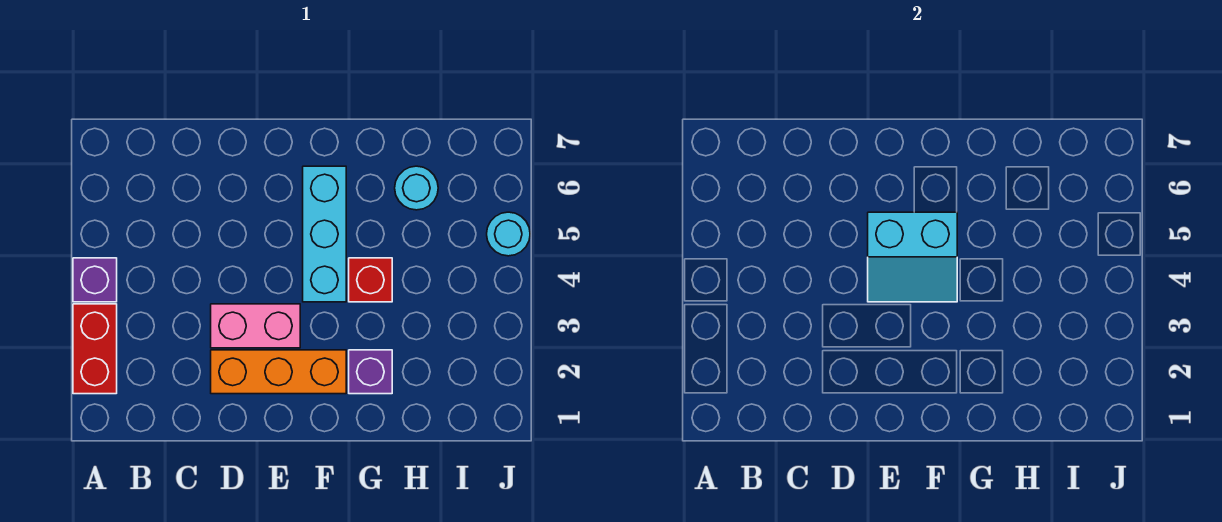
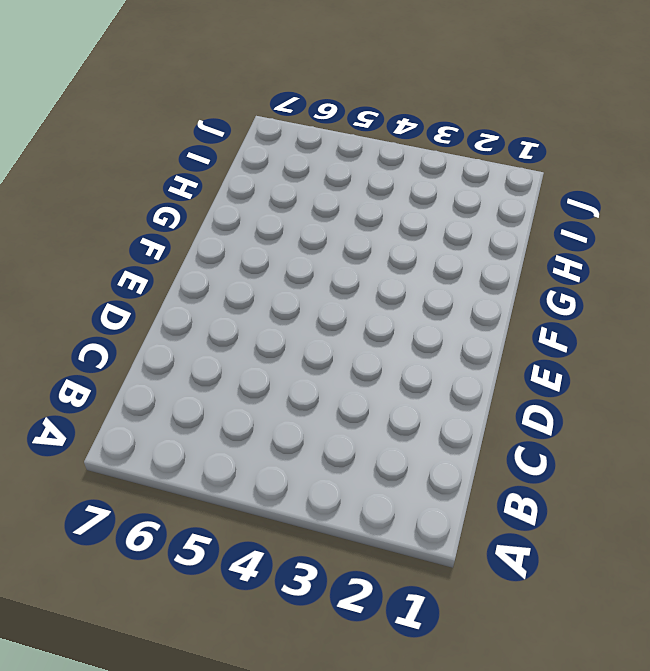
none -> red brick A2:A3 level 1
none -> purple brick A4 level 1

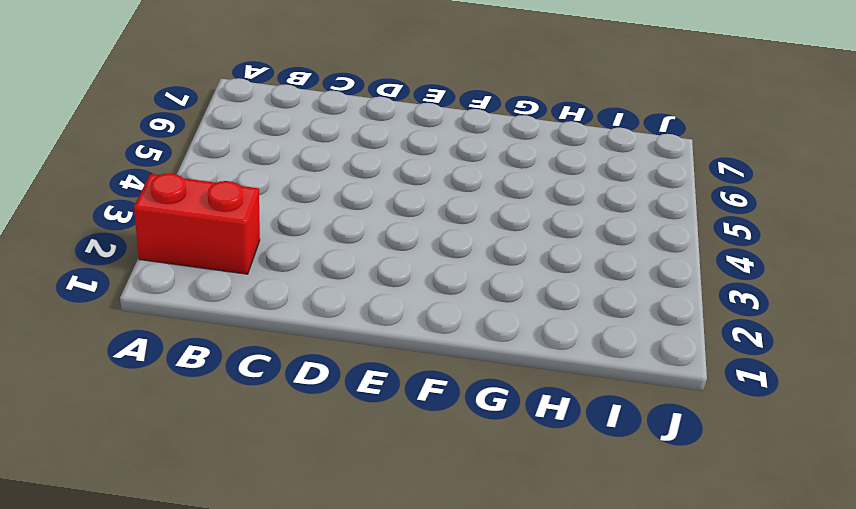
red brick A2:B2 level 1 -> red brick A2:A3 level 1
none -> purple brick A4 level 1
none -> orange brick D2:F2 level 1

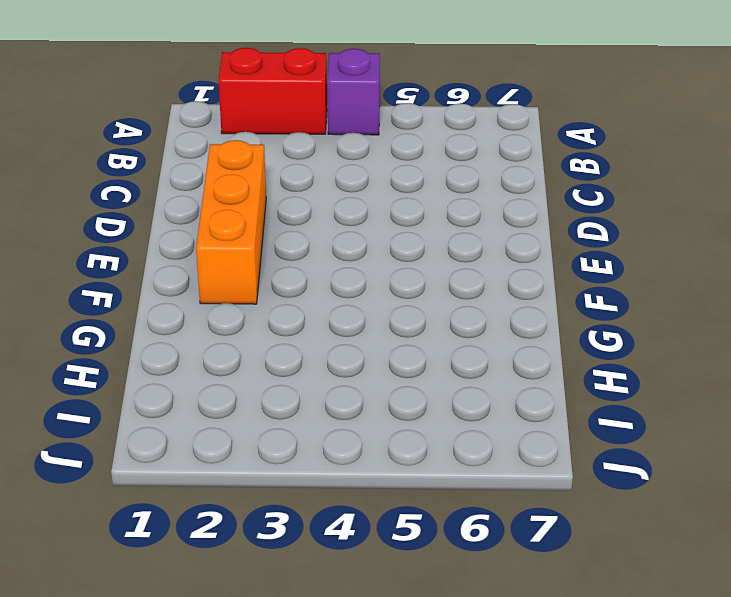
none -> pink brick D3:E3 level 1
none -> cyan brick F4:F6 level 1

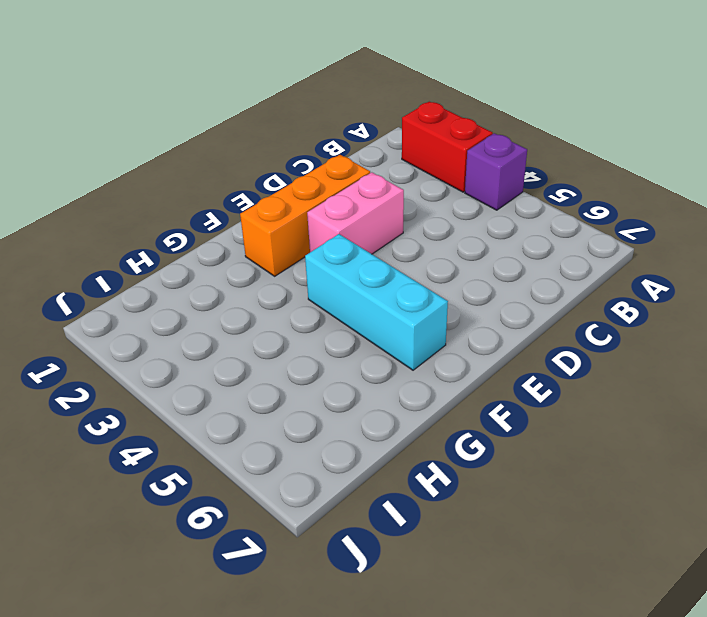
none -> purple brick G2 level 1
none -> red brick G4 level 1

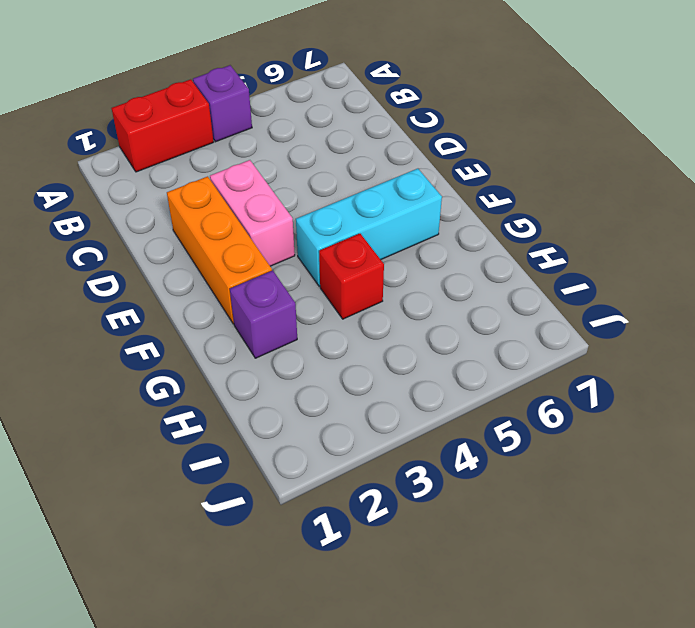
none -> cyan round brick H6 level 1
none -> cyan round brick J5 level 1

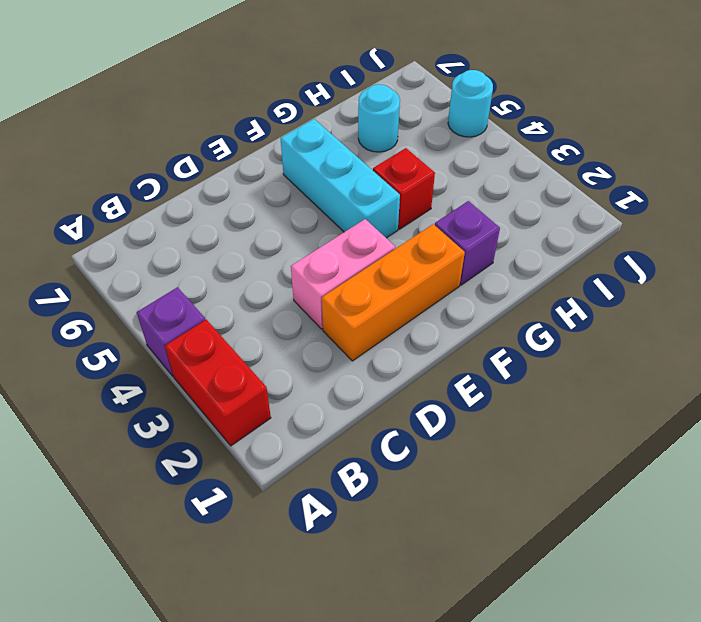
none -> cyan slope E4:F5 level 2 top 5

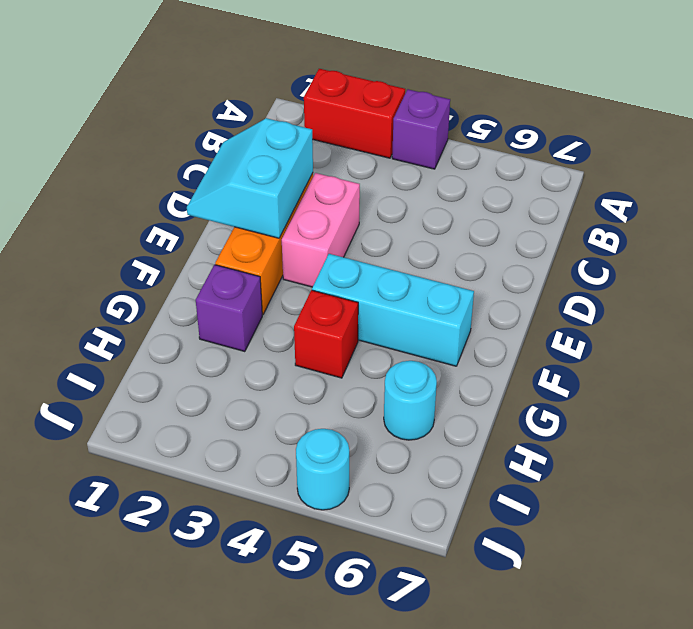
cyan slope D1:E2 level 2 top 2 -> cyan slope E4:F5 level 2 top 5

